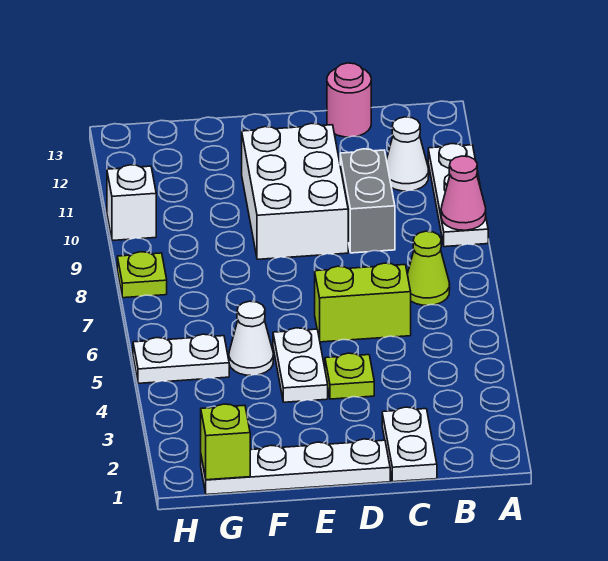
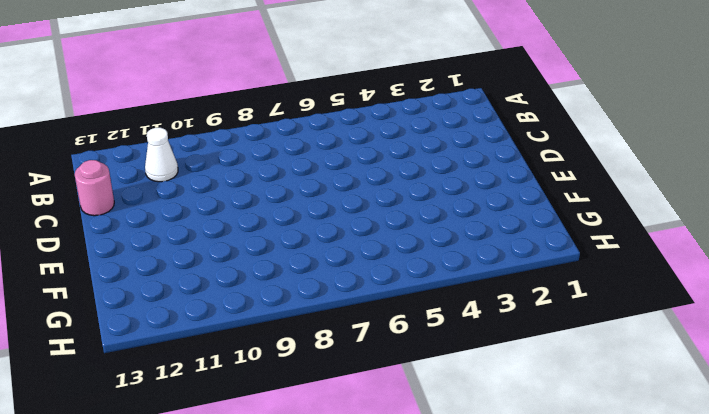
none -> white plate A9:A11 level 1
none -> lime cone B7 level 1
none -> white plate C1:C2 level 1

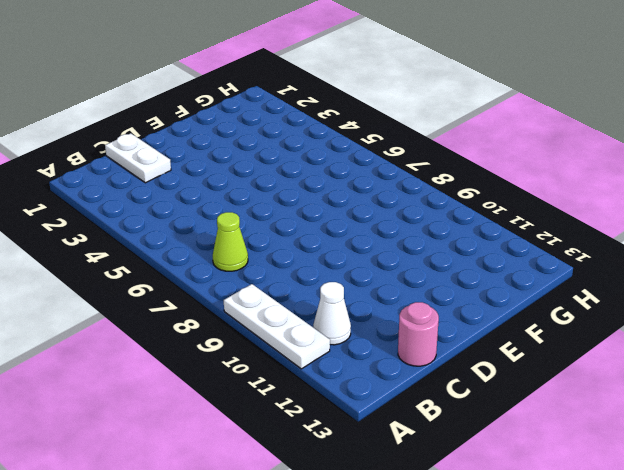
none -> lime brick C6:D6 level 1
none -> grey brick C9:C10 level 1
none -> white plate D1:G1 level 1

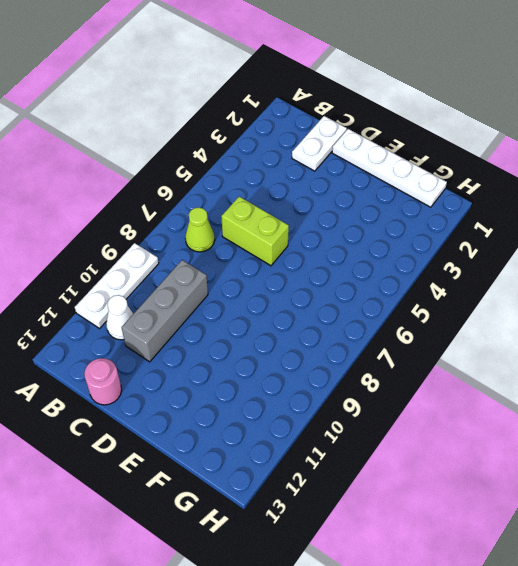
grey brick C9:C11 level 1 -> grey brick C9:C10 level 1
none -> lime plate D4 level 1
none -> white brick D9:E11 level 1
none -> white plate E4:E5 level 1

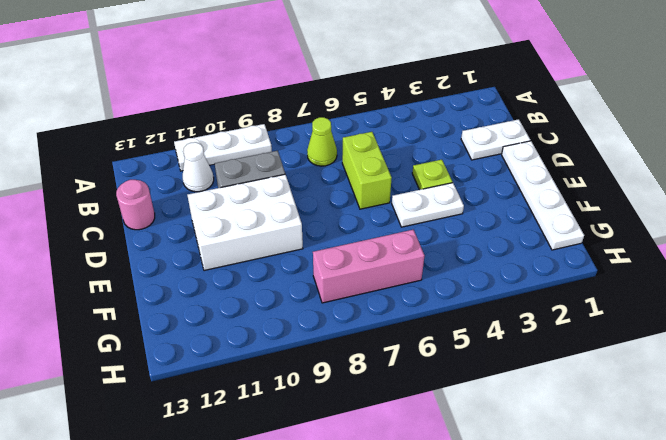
pink brick G6:G8 level 1 -> none
none -> white cone F5 level 1
none -> white plate G5:H5 level 1
none -> lime plate H8 level 1

